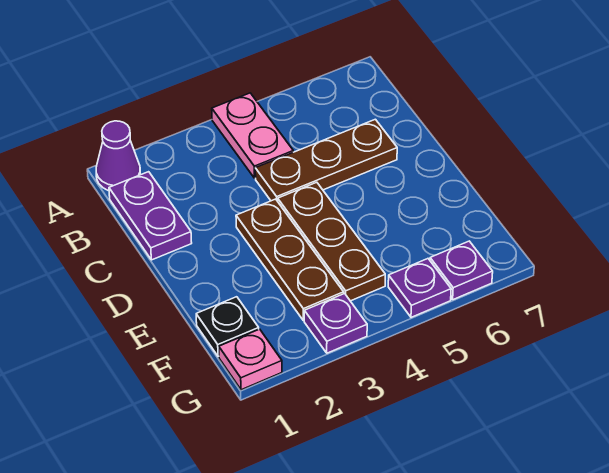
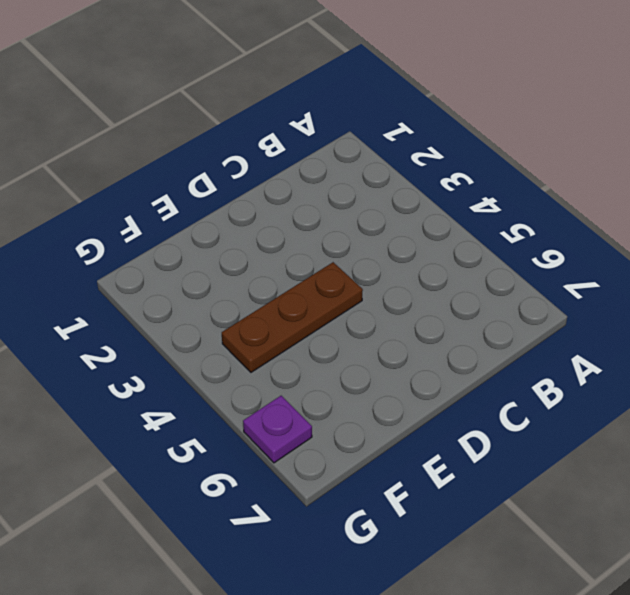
none -> purple cone A1 level 1
none -> pink plate A4:B4 level 1

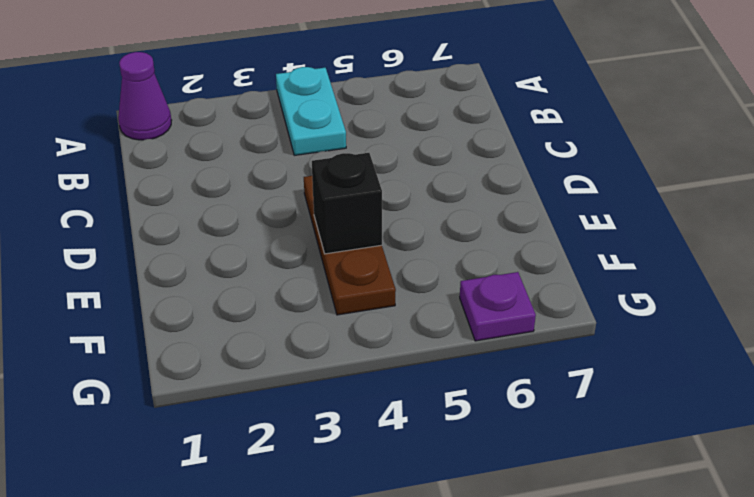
cyan plate A4:B4 level 1 -> pink plate A4:B4 level 1
black brick E4 level 2 -> none
none -> purple plate B1:C1 level 1
none -> brown plate C4:C6 level 1

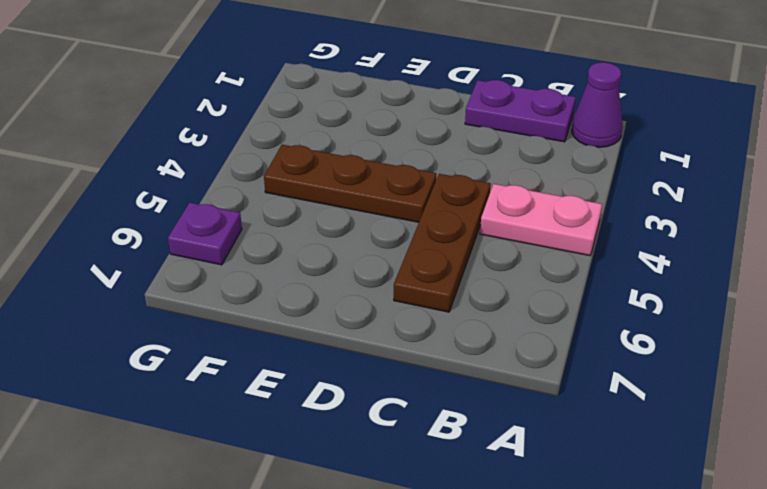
none -> brown plate D3:F3 level 1
none -> black plate F1 level 1

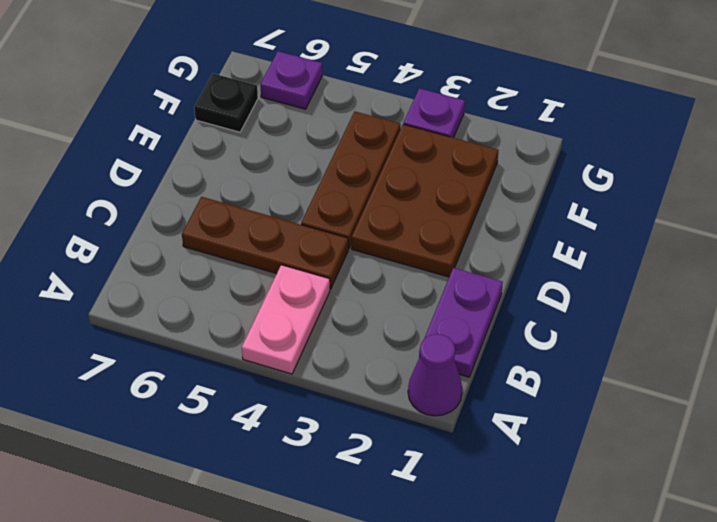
brown plate D2:F3 level 1 -> brown plate D3:F3 level 1
black plate F7 level 1 -> black plate F1 level 1
none -> pink plate G1 level 1
none -> purple plate G5 level 1

